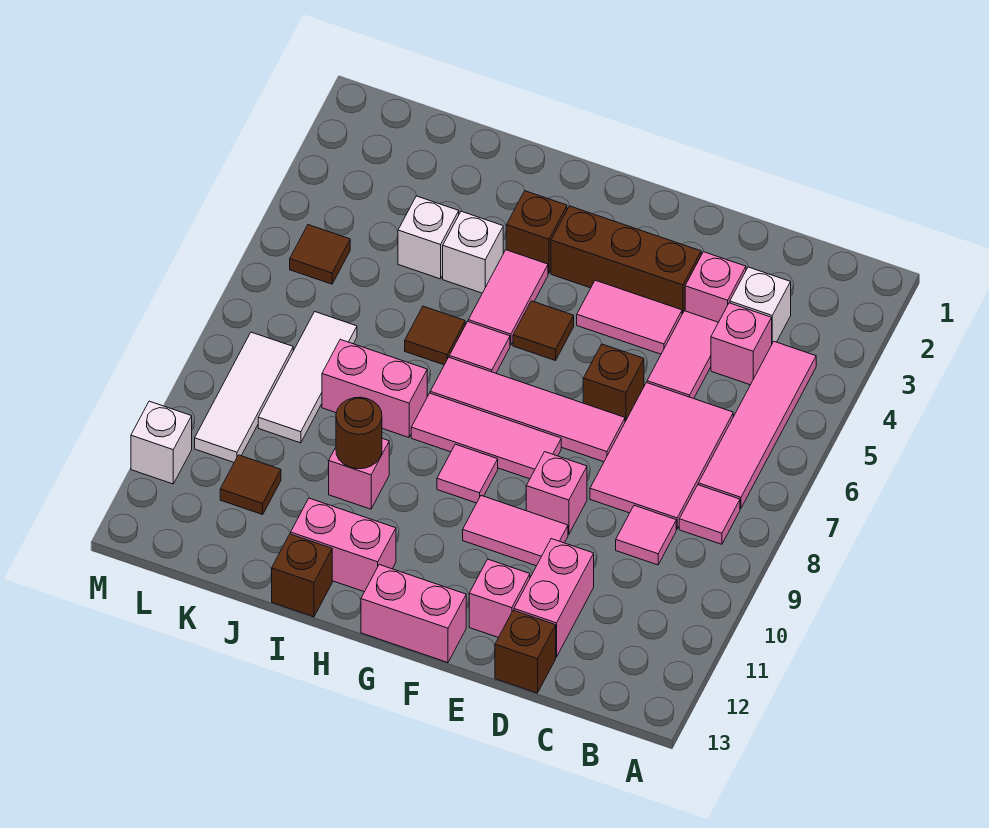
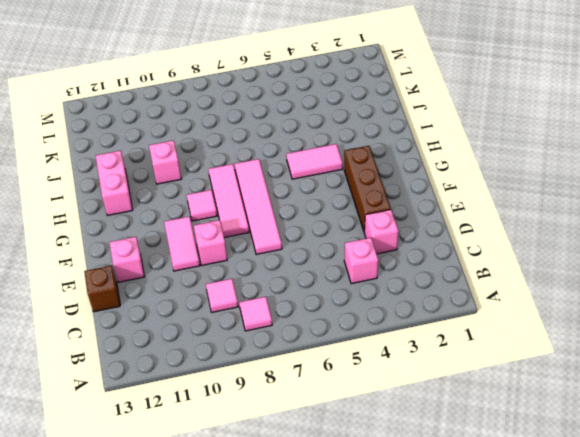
none -> pink tile B4:B7 level 1
none -> white brick C3 level 1
none -> pink tile C6:D8 level 1
none -> pink tile D4:D5 level 1

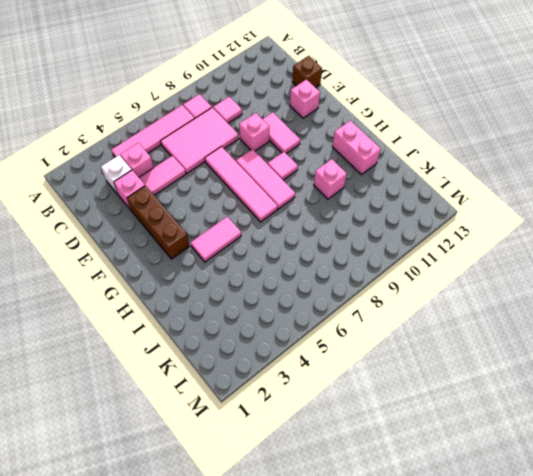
none -> pink brick D11:D12 level 1
none -> pink tile E4:F4 level 1
none -> brown brick E6 level 1
none -> pink brick F13:G13 level 1

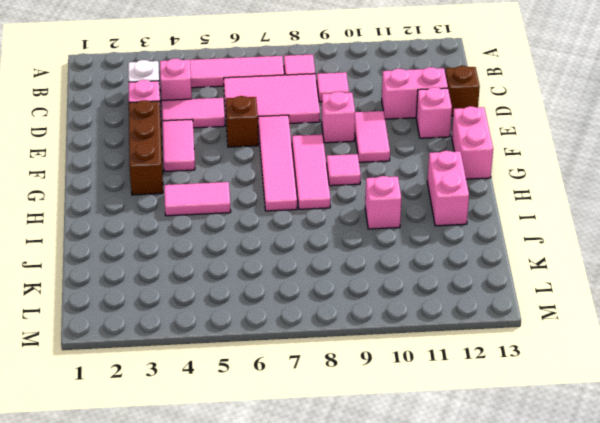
none -> brown tile G5 level 1
none -> brown brick H3 level 1
none -> pink tile H6 level 1
none -> white brick I4 level 1

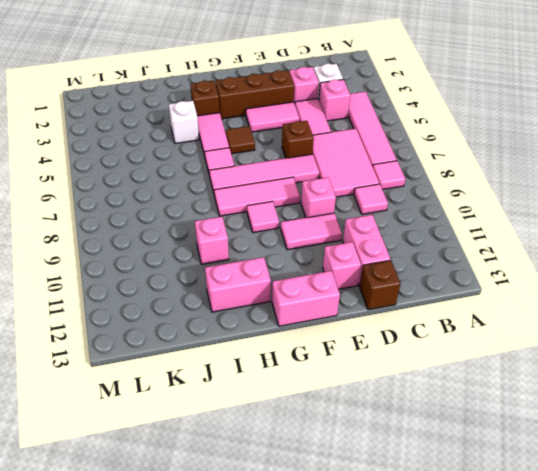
none -> brown tile I6 level 1
none -> pink brick I8:J8 level 1
none -> brown brick I13 level 1
none -> white brick J4 level 1

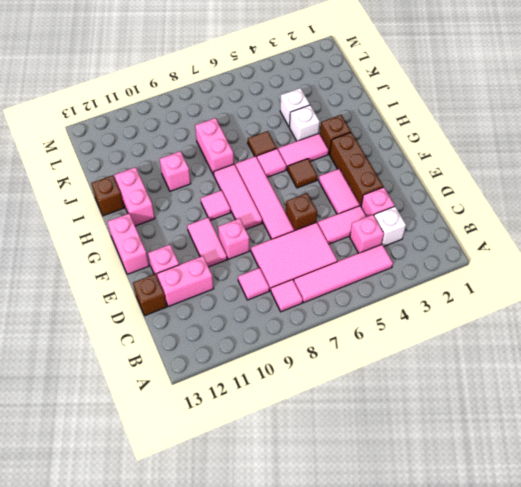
none -> white tile K7:K9 level 1
none -> brown tile K11 level 1
none -> brown tile L5 level 1
none -> white tile L8:L10 level 1

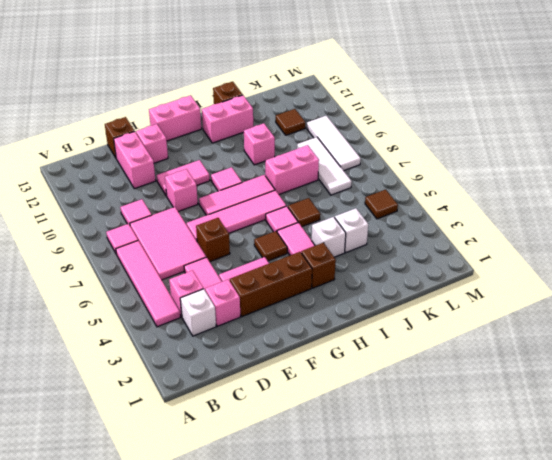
none -> white brick M11 level 1
none -> brown round brick I10 level 2

